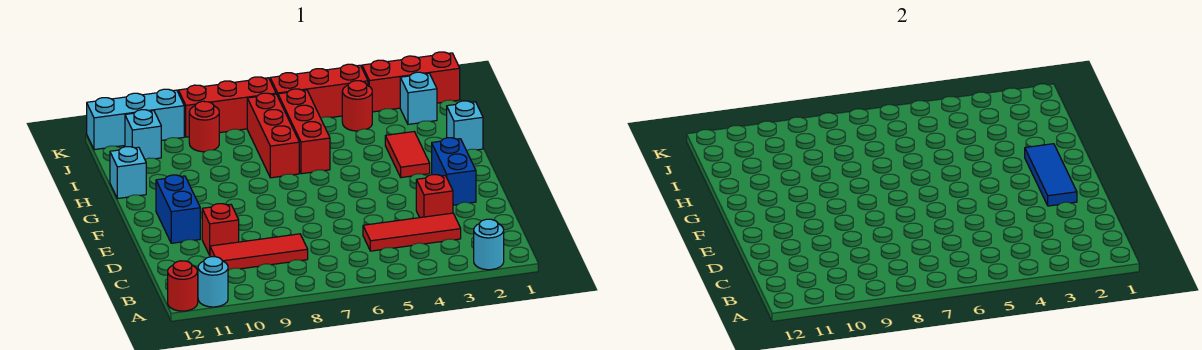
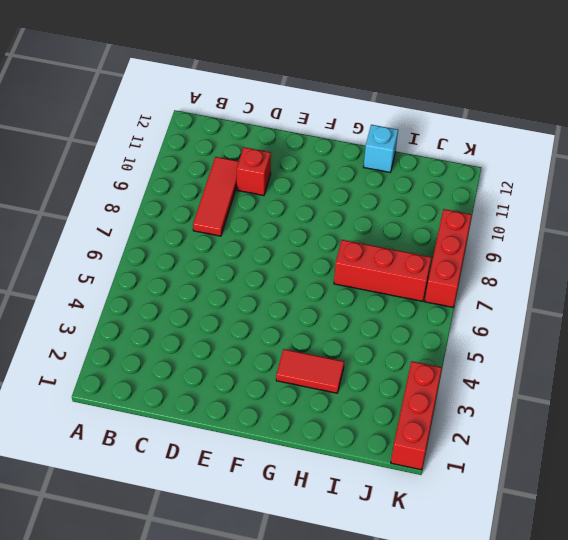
none -> cyan round brick A2 level 1
none -> cyan round brick A11 level 1
none -> red round brick A12 level 1

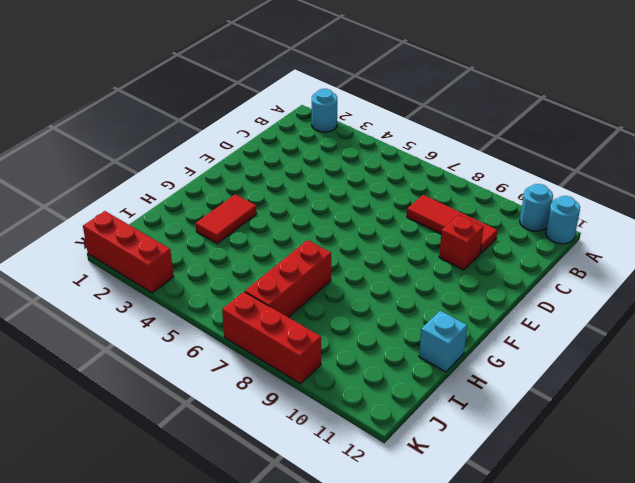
cyan round brick A12 level 1 -> red round brick A12 level 1
none -> red tile C3:C5 level 1
none -> red brick D3 level 1
none -> blue brick E2:F2 level 1

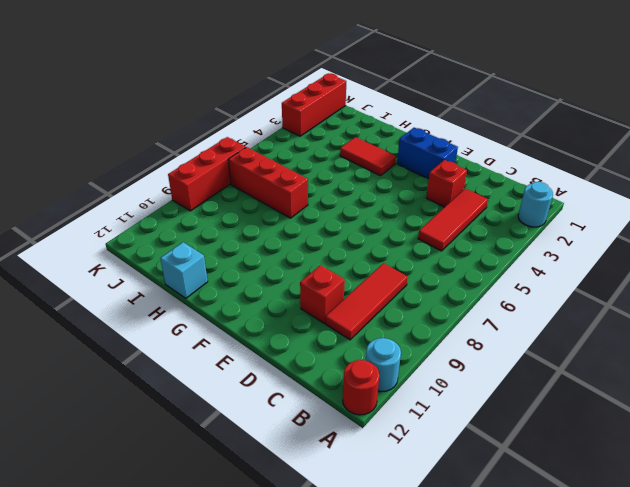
none -> blue brick E11:F11 level 1
none -> cyan brick H1 level 1
none -> red brick H6:J6 level 1

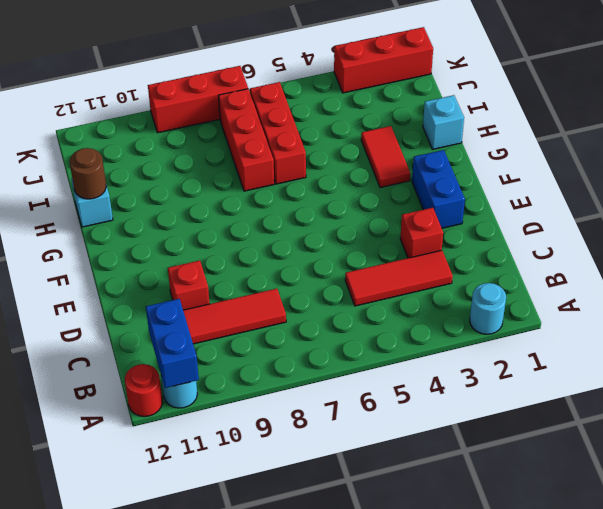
blue brick A11:B11 level 2 -> blue brick E11:F11 level 1
brown round brick H12 level 2 -> none
none -> cyan brick J2 level 1
none -> red round brick J4 level 1
none -> red round brick J9 level 1

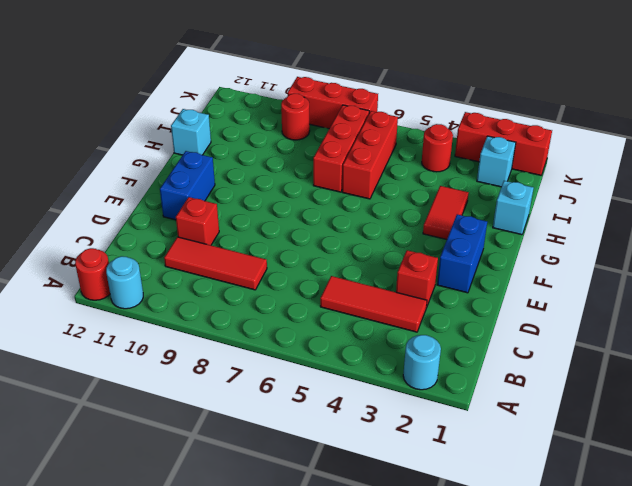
none -> cyan brick J11 level 1
none -> red brick K4:K6 level 1
none -> cyan brick K10:K12 level 1

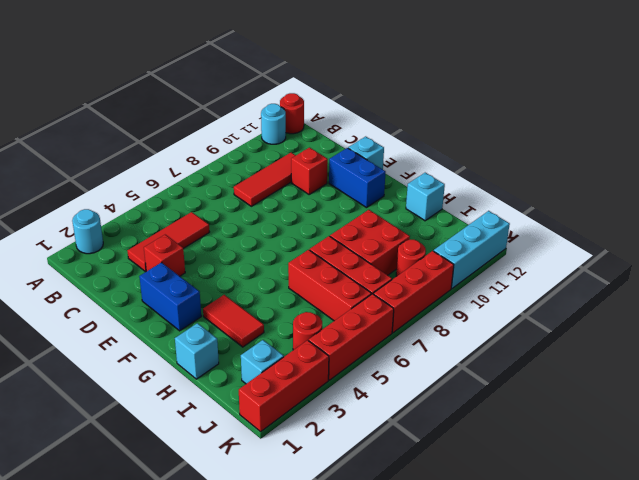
cyan brick E12 level 1 -> cyan brick J11 level 1
red brick H8:I9 level 1 -> none
none -> blue tile E2:G2 level 2

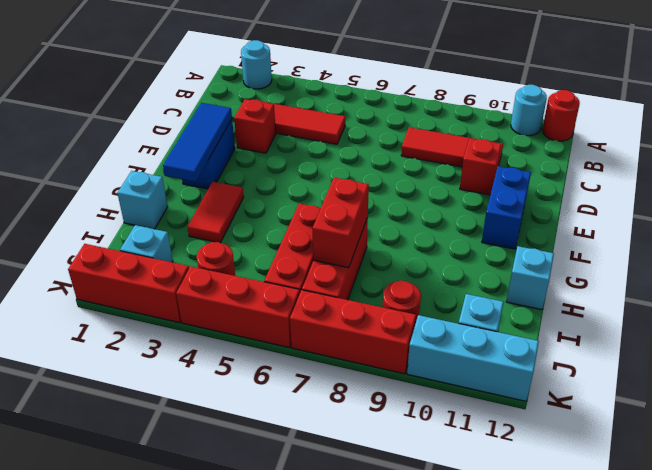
red brick H7:I7 level 2 -> none

